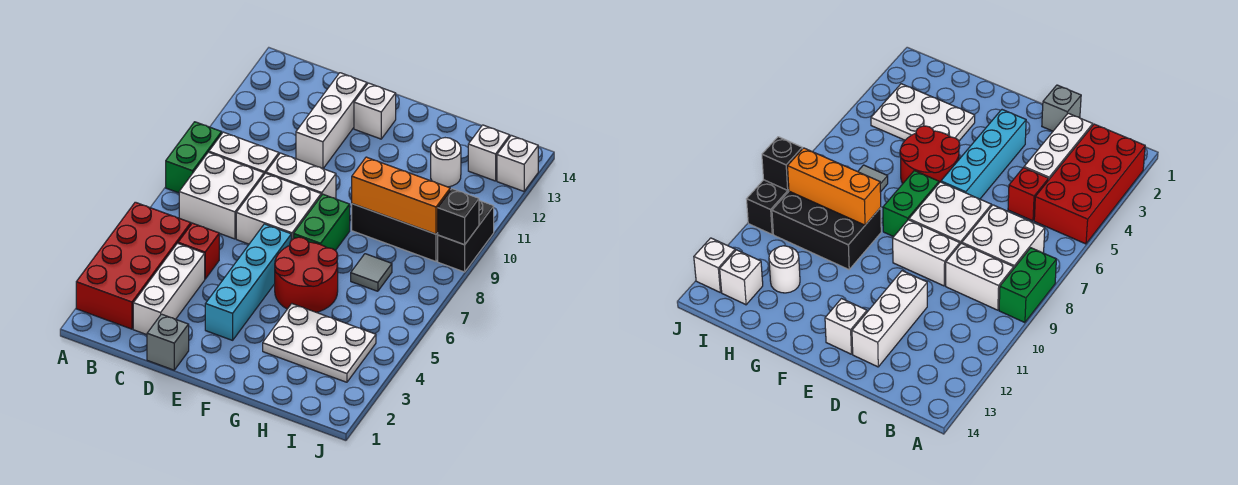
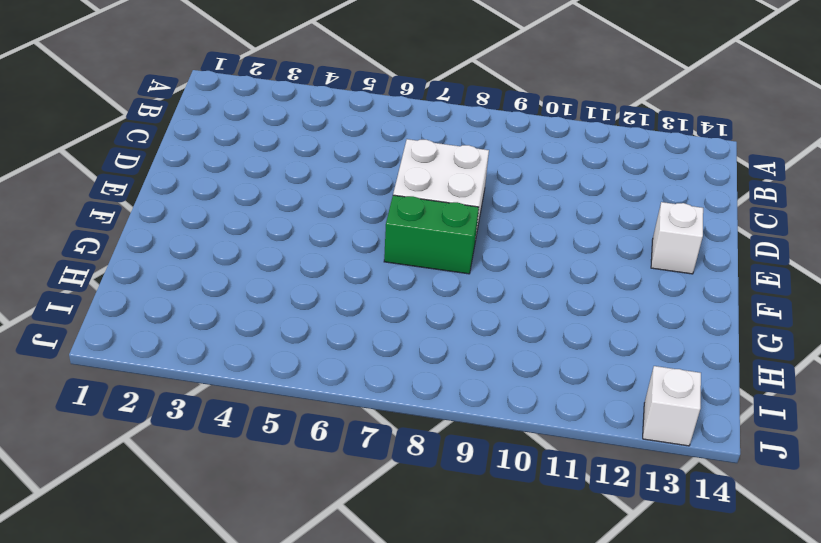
none -> red brick A2:B5 level 1
none -> green brick A8:A9 level 1
none -> white brick B7:C8 level 1

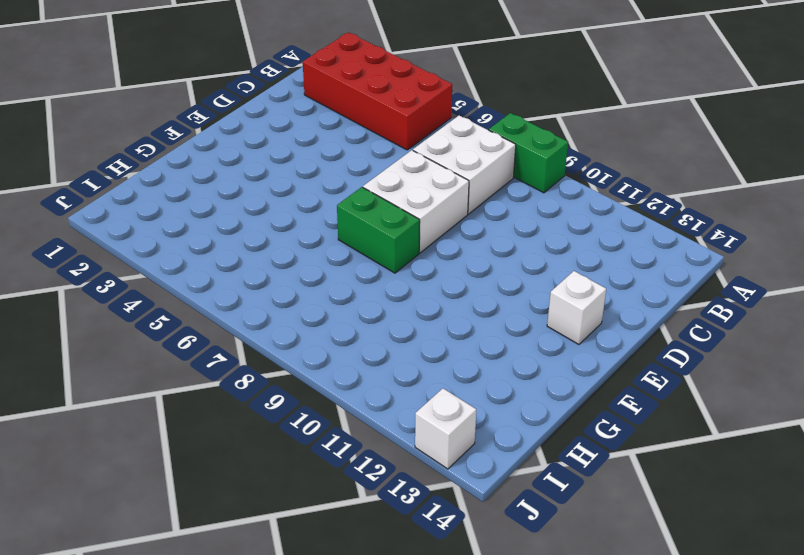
none -> white brick B9:C9 level 1
none -> white brick C2:C4 level 1
none -> red brick C5 level 1

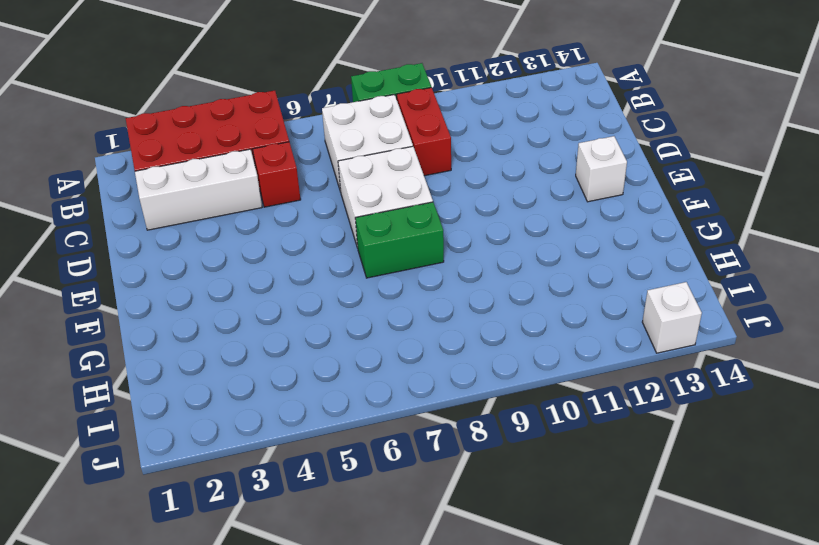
red brick B9:C9 level 1 -> white brick B9:C9 level 1
none -> grey brick D1 level 1
none -> white brick D9:E9 level 1
none -> white brick D11:D13 level 1

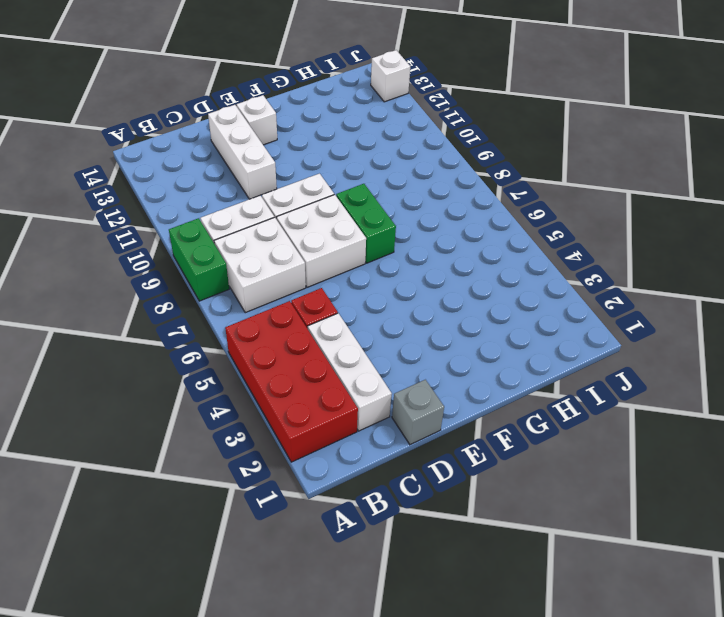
none -> cyan brick E3:E6 level 1
none -> red round brick F5:G6 level 1
none -> white plate G3:I4 level 1

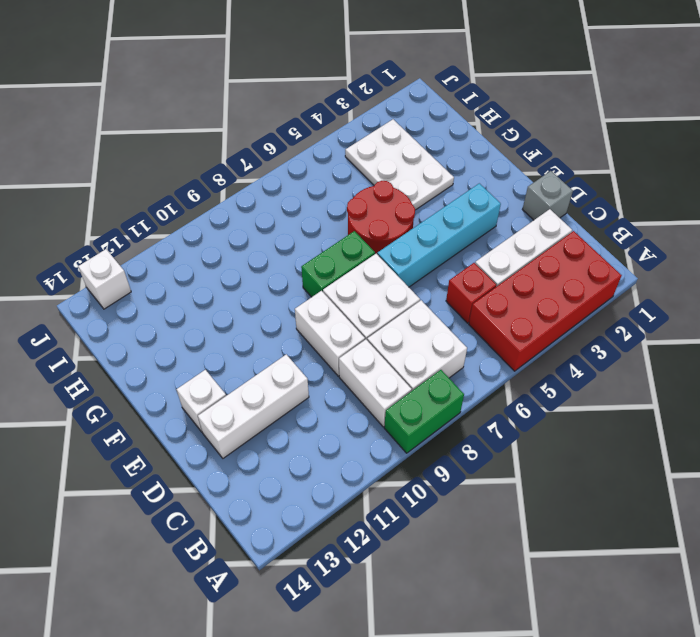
none -> black brick G9:I10 level 1
none -> grey tile H7 level 1
none -> white round brick H12 level 1

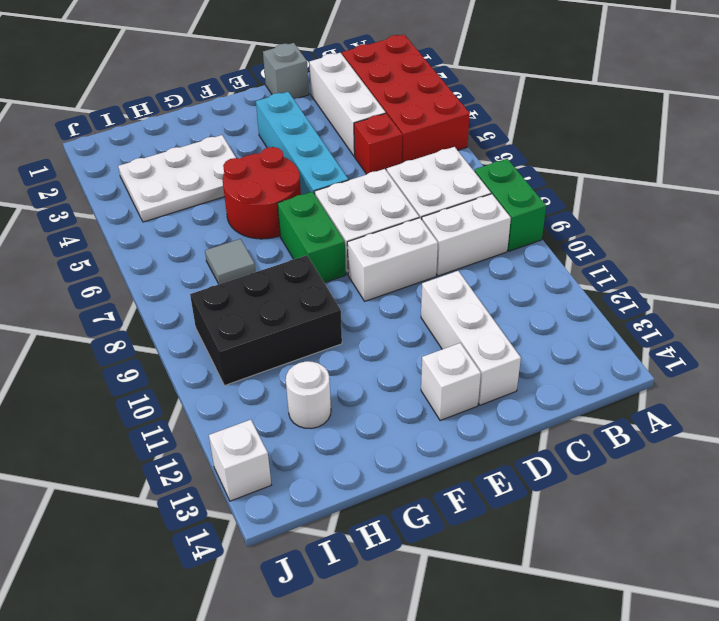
none -> white brick I13 level 1
none -> black brick J9:J10 level 1
none -> orange brick G9:I9 level 2

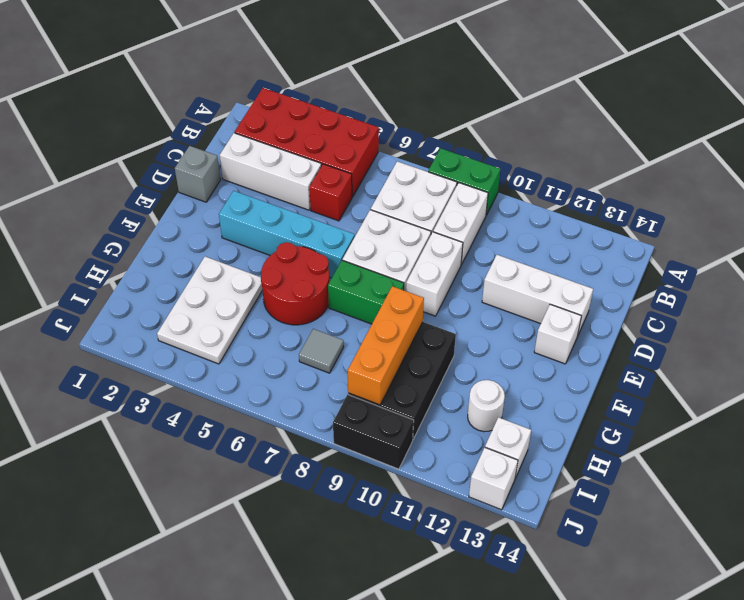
none -> black brick J9 level 2

